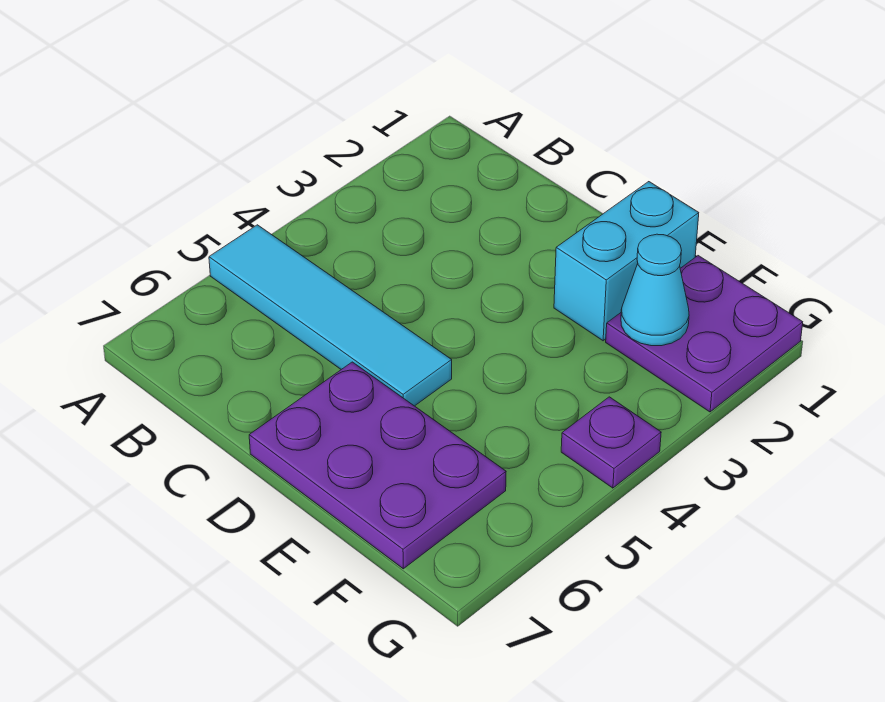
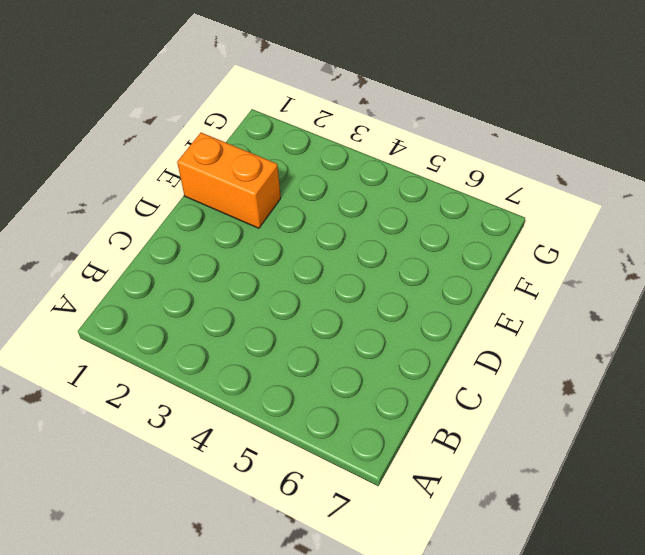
orange brick E1:E2 level 1 -> cyan brick E1:E2 level 1
none -> cyan tile A5:D5 level 1
none -> purple plate D6:F7 level 1

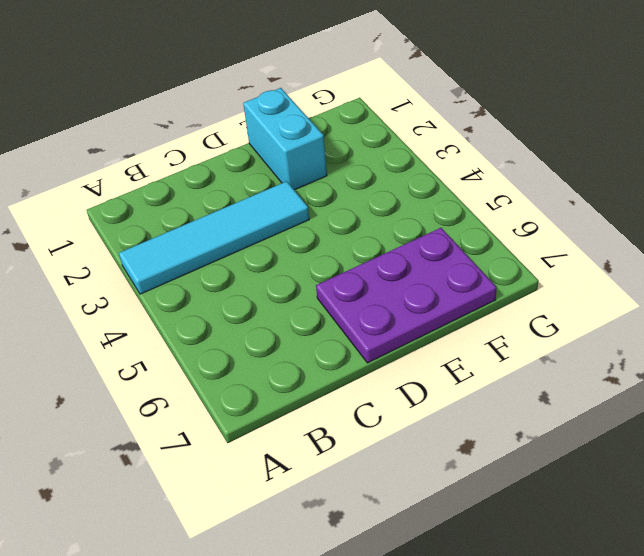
cyan tile A3:D3 level 1 -> cyan tile A5:D5 level 1
none -> purple plate F1:G2 level 1
none -> purple plate G4 level 1

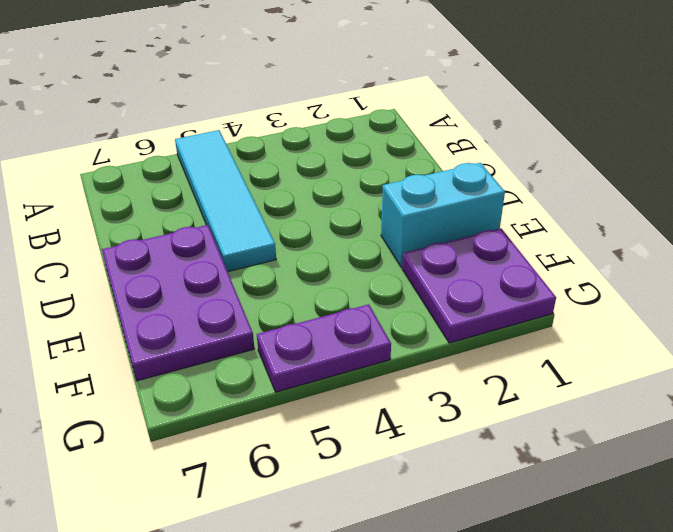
purple plate G4:G5 level 1 -> purple plate G4 level 1
none -> cyan cone F2 level 2

